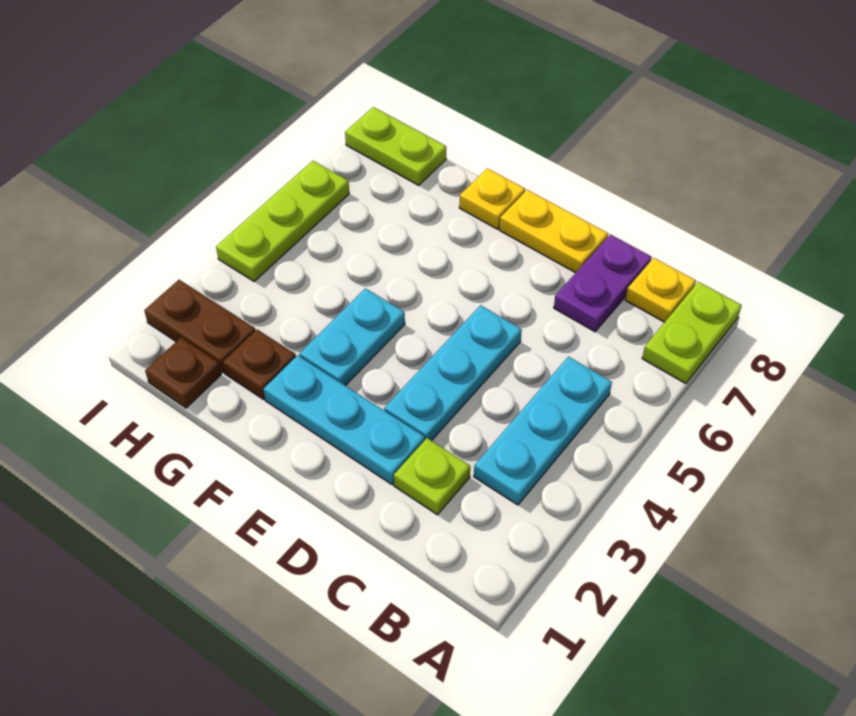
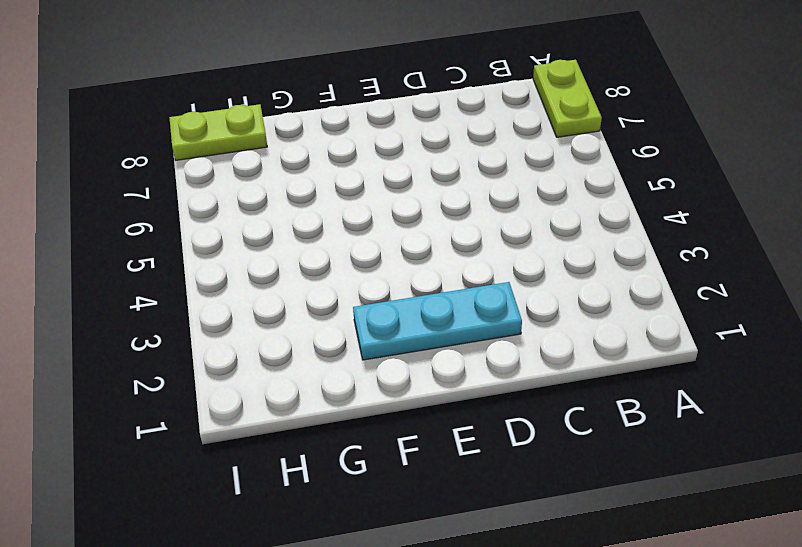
none -> cyan plate B3:B5 level 1
none -> yellow plate B8 level 1
none -> lime plate C2 level 1

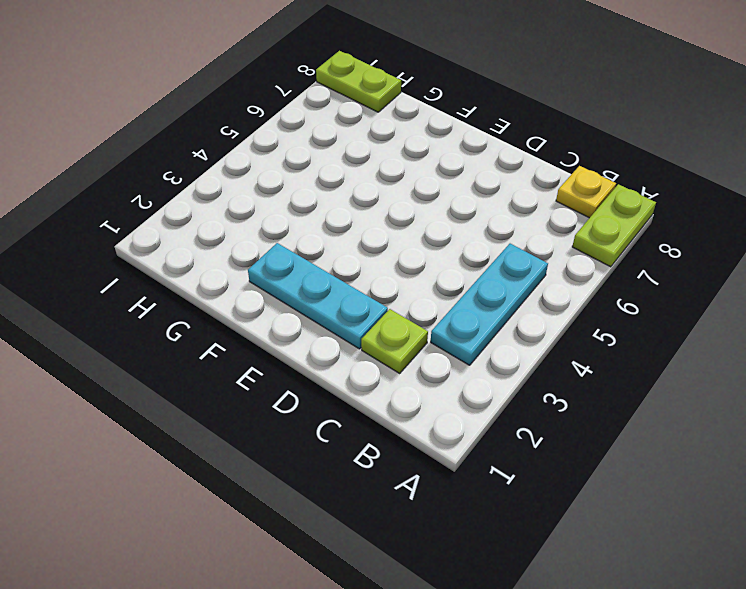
none -> purple plate C7:C8 level 1
none -> cyan plate D3:D5 level 1
none -> yellow plate D8:E8 level 1

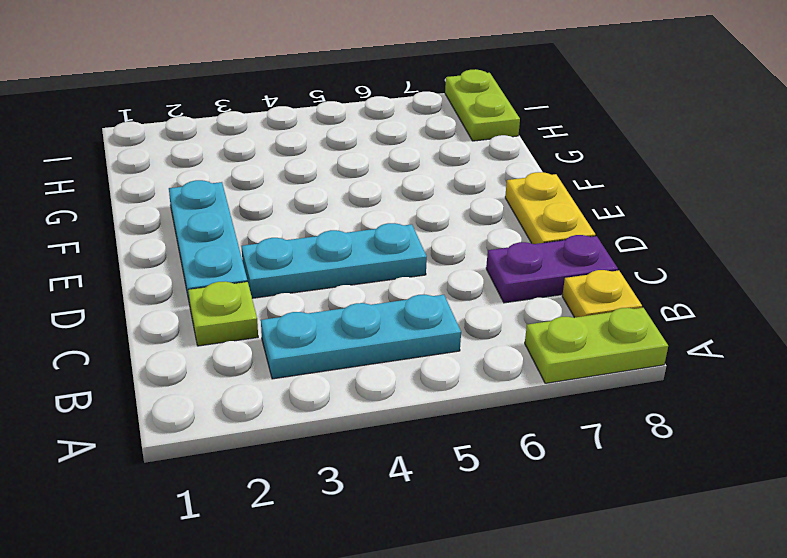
none -> cyan plate F3:F4 level 1
none -> yellow plate F8 level 1
none -> brown plate G2 level 1

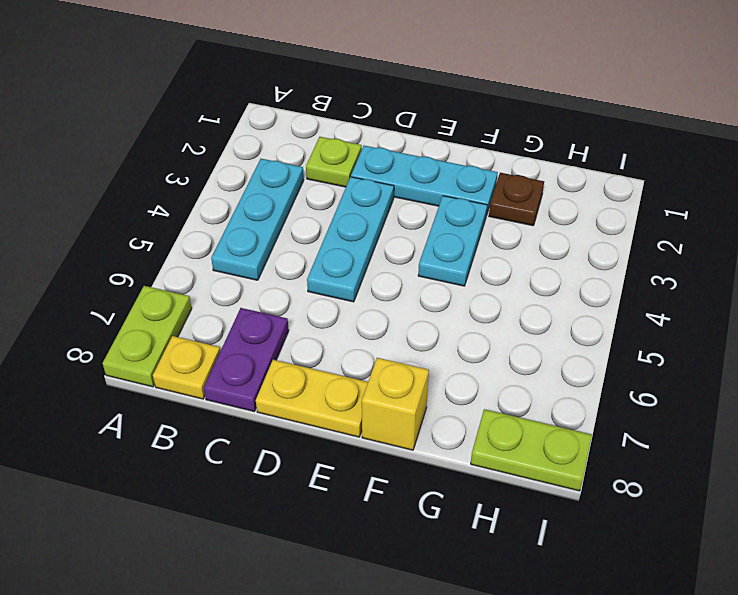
yellow brick F8 level 1 -> yellow plate F8 level 1
none -> brown plate H1 level 1
none -> brown plate H2:I2 level 1
none -> lime plate I4:I6 level 1

